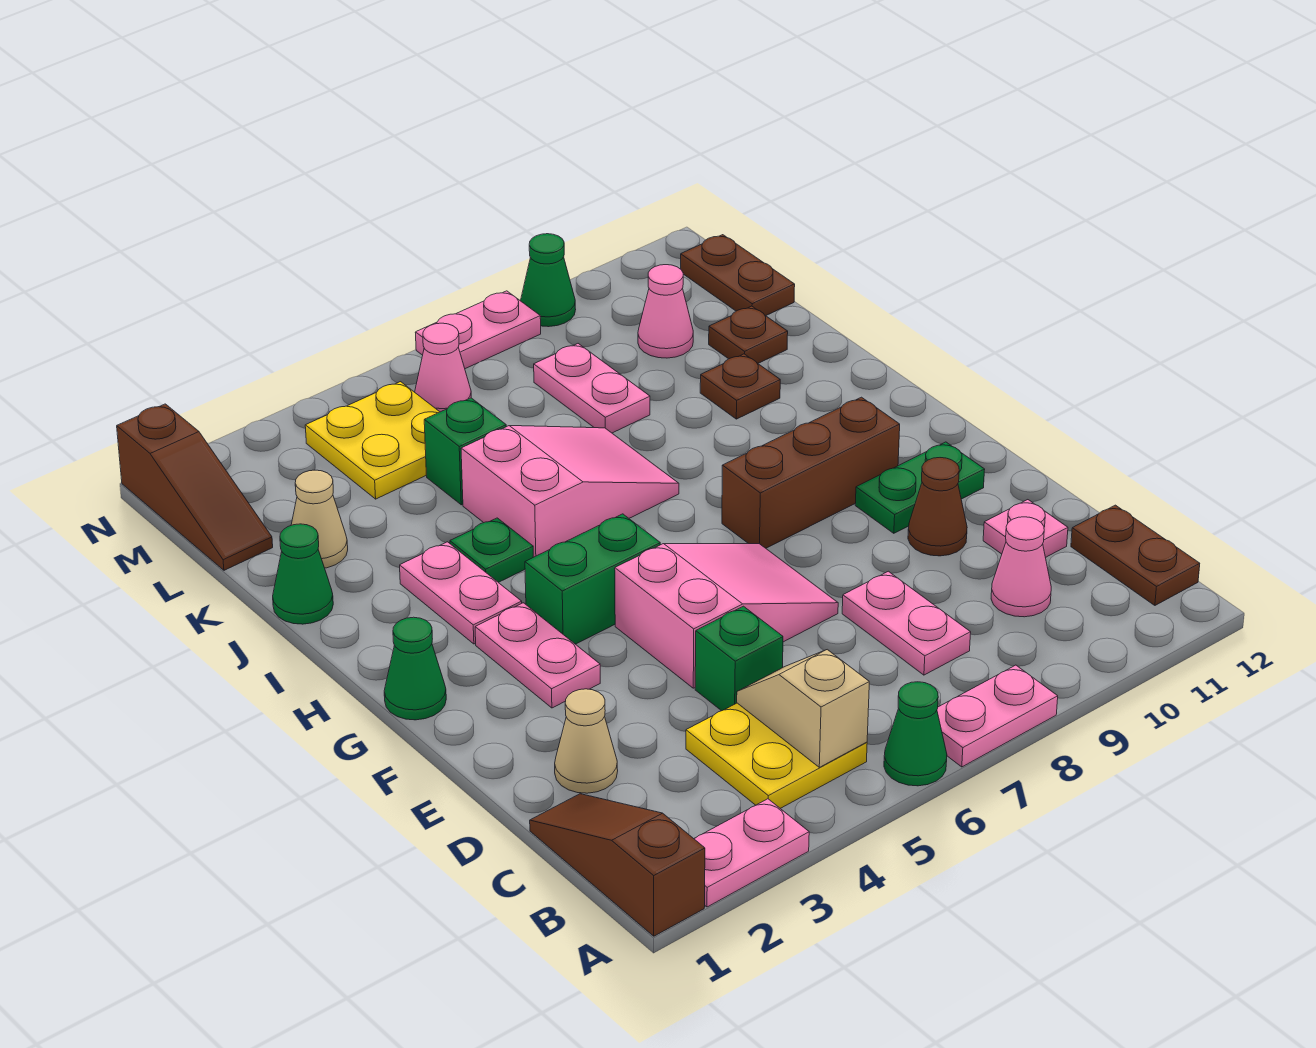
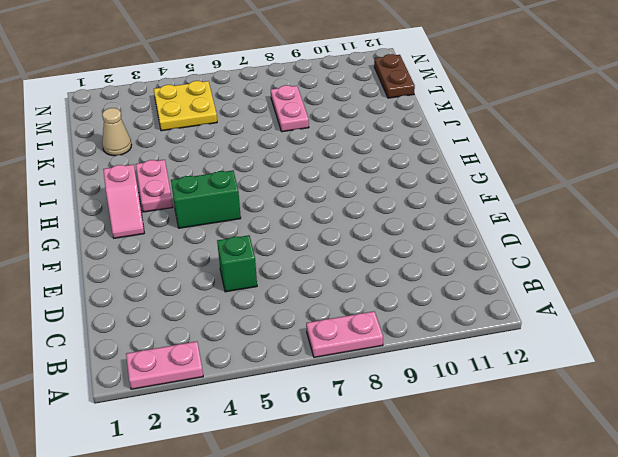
pink slope G2:H2 level 1 top H -> none
none -> brown slope A1:C1 level 1 top A
none -> green cone A6 level 1
none -> yellow plate B4:C5 level 1
none -> brown plate B12:C12 level 1

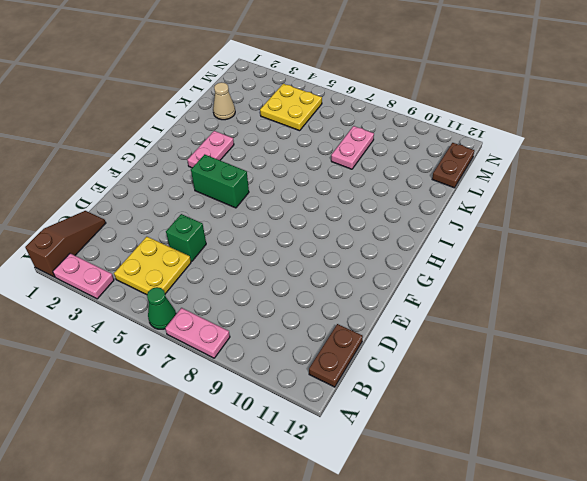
none -> pink plate C8:D8 level 1
none -> pink cone C10 level 1
none -> tan cone D2 level 1
none -> pink plate D11 level 1

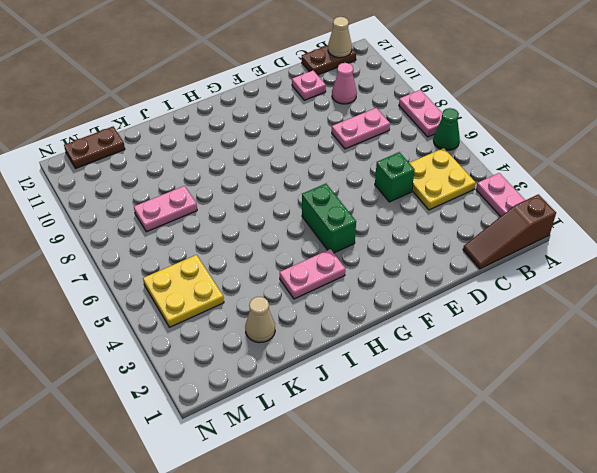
tan cone B12 level 2 -> tan cone D2 level 1
none -> pink slope E5:F7 level 1 top 5
none -> brown cone E10 level 1
none -> pink plate F3:G3 level 1
none -> green plate F10:F11 level 1

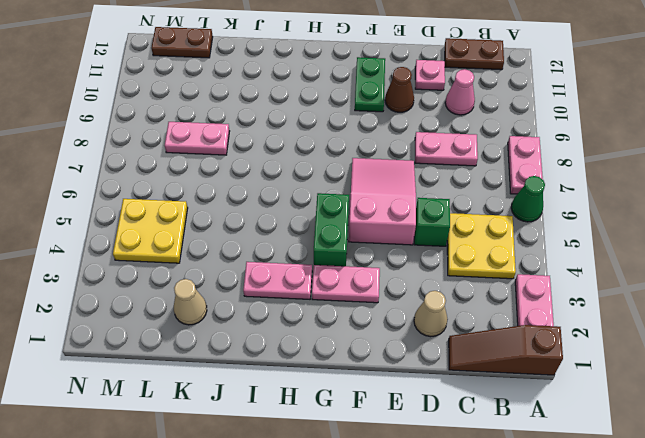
none -> green cone G1 level 1
none -> brown brick G8:G10 level 1
none -> green plate I4 level 1
none -> pink slope I5:J7 level 1 top 5

